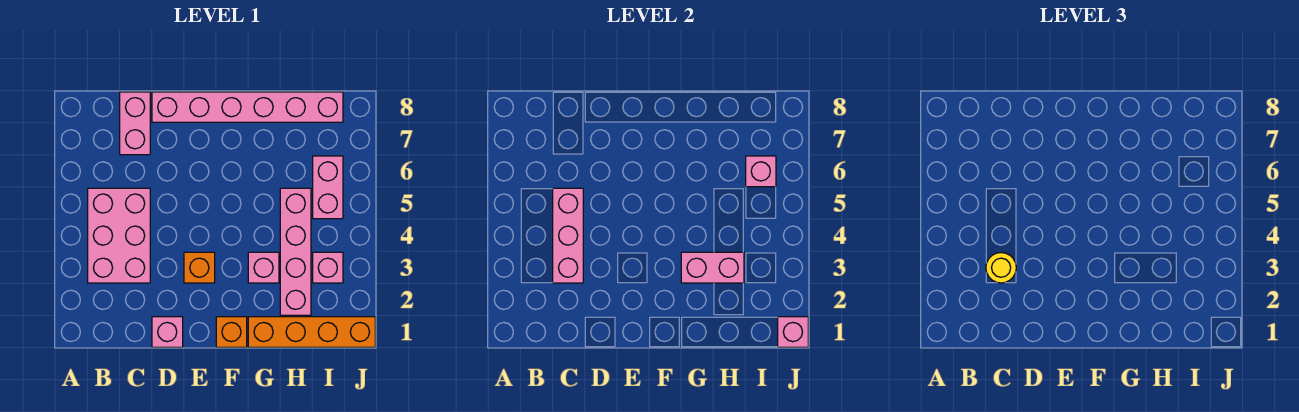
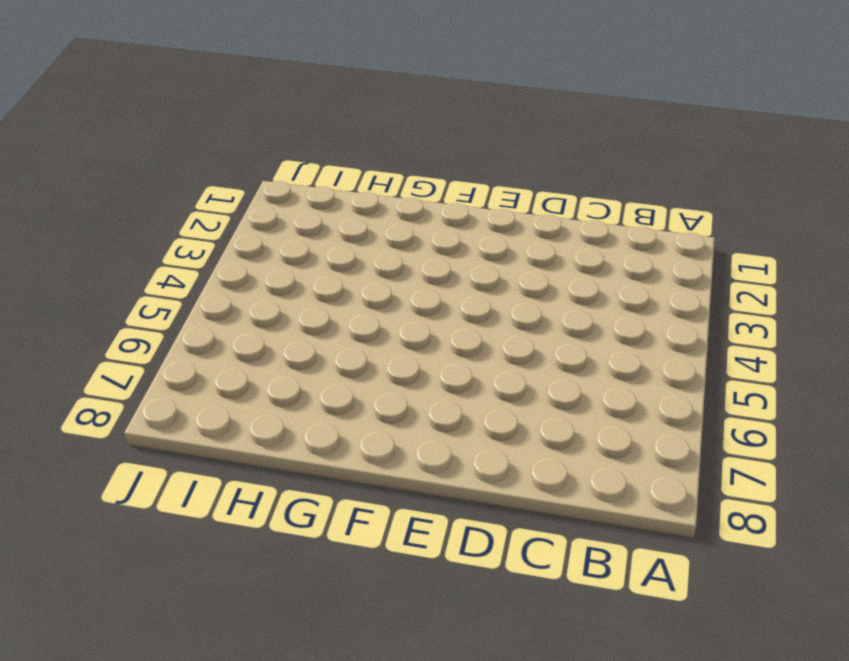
none -> pink brick B3:C5 level 1
none -> pink brick C7:C8 level 1
none -> pink brick D1 level 1

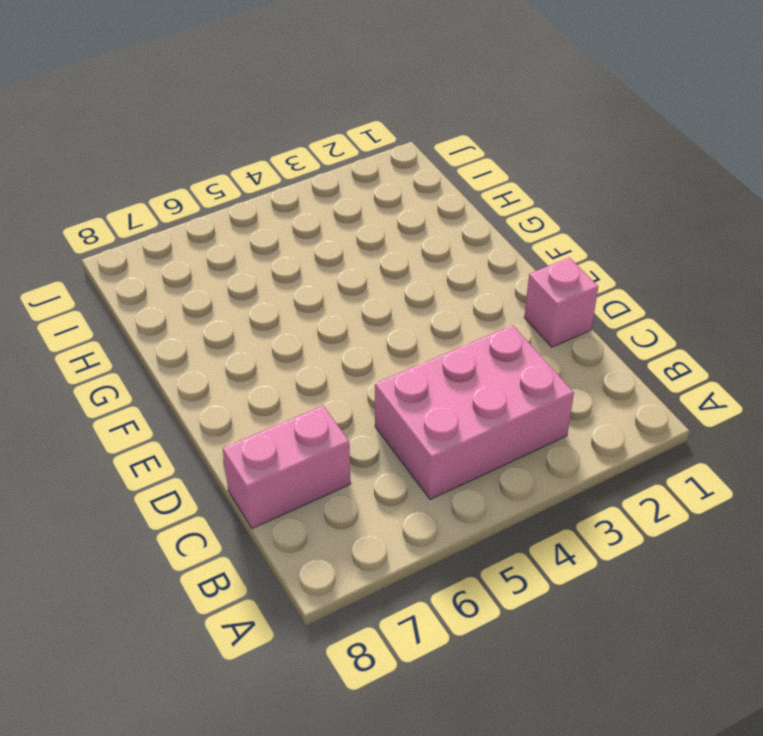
none -> pink brick D8:I8 level 1
none -> orange brick E3 level 1
none -> orange brick F1 level 1

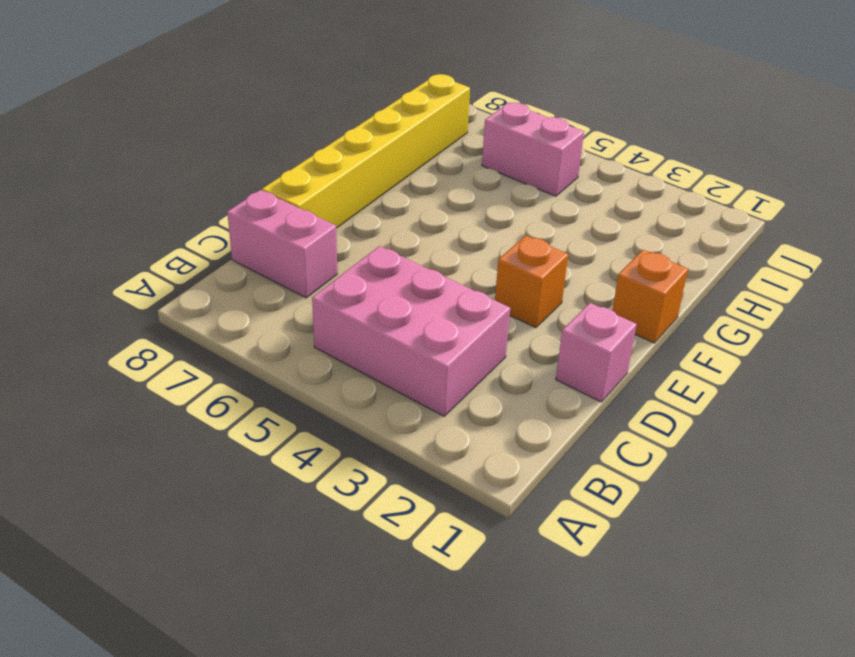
yellow brick D8:I8 level 1 -> pink brick D8:I8 level 1
none -> orange brick G1:J1 level 1
none -> pink brick G3 level 1
none -> pink brick H2:H5 level 1

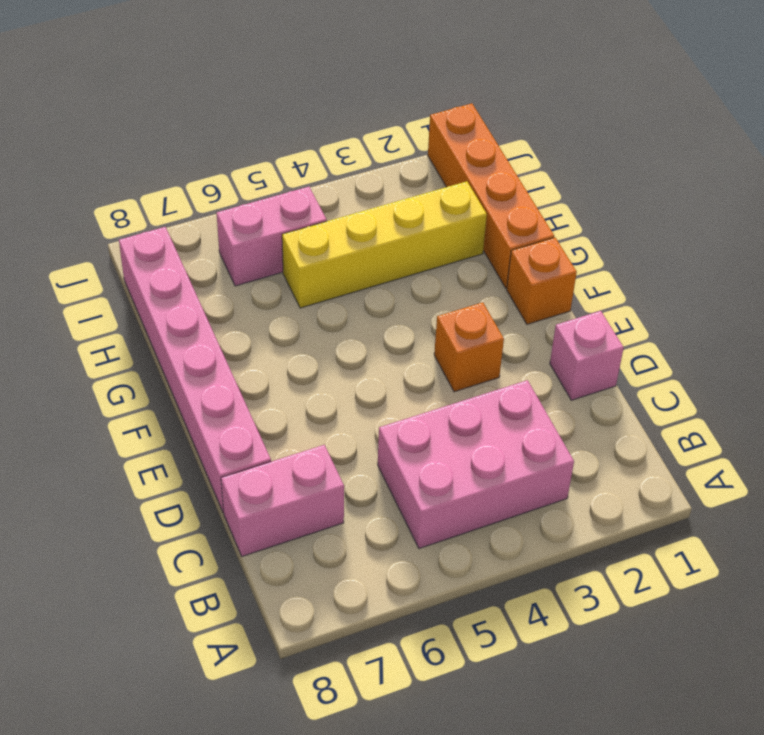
yellow brick H2:H5 level 1 -> pink brick H2:H5 level 1
none -> pink brick G3 level 1
none -> pink brick I3 level 1
none -> pink brick C3:C5 level 2

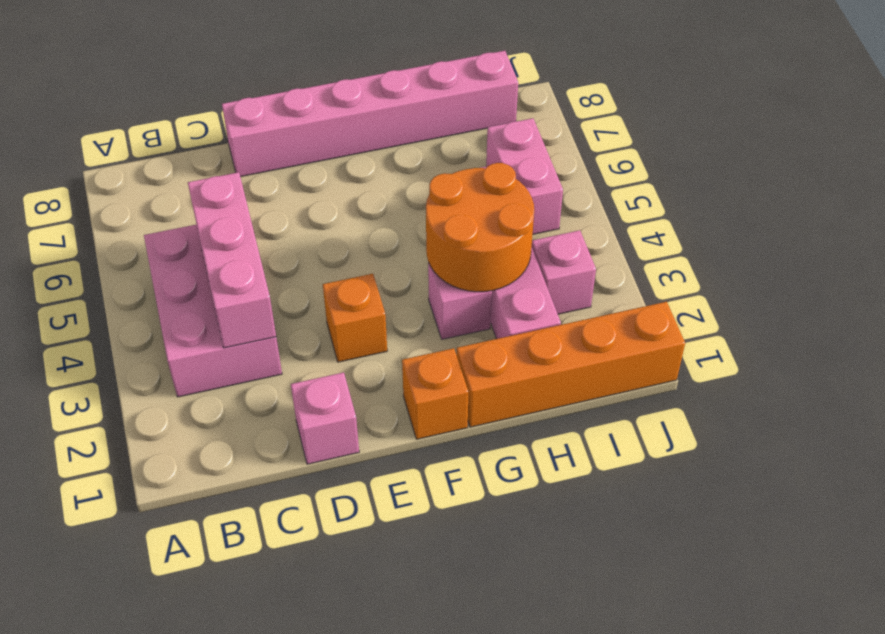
orange round brick G3:H4 level 2 -> pink brick G3:H3 level 2
none -> pink brick C7:C8 level 1
none -> pink brick I6 level 2
none -> pink brick J1 level 2

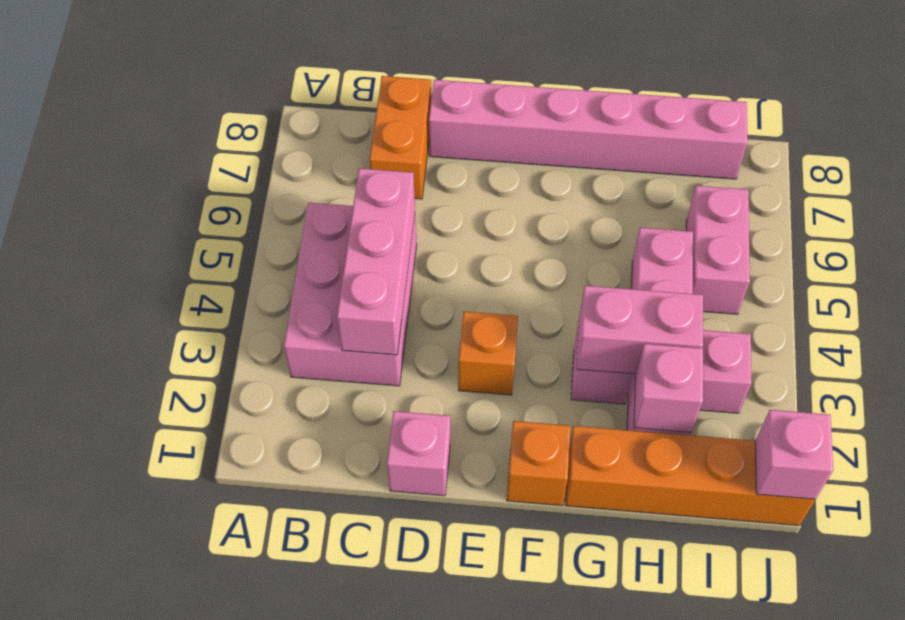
orange brick C7:C8 level 1 -> pink brick C7:C8 level 1
pink brick H2 level 2 -> pink brick I6 level 2
none -> yellow round brick C3 level 3

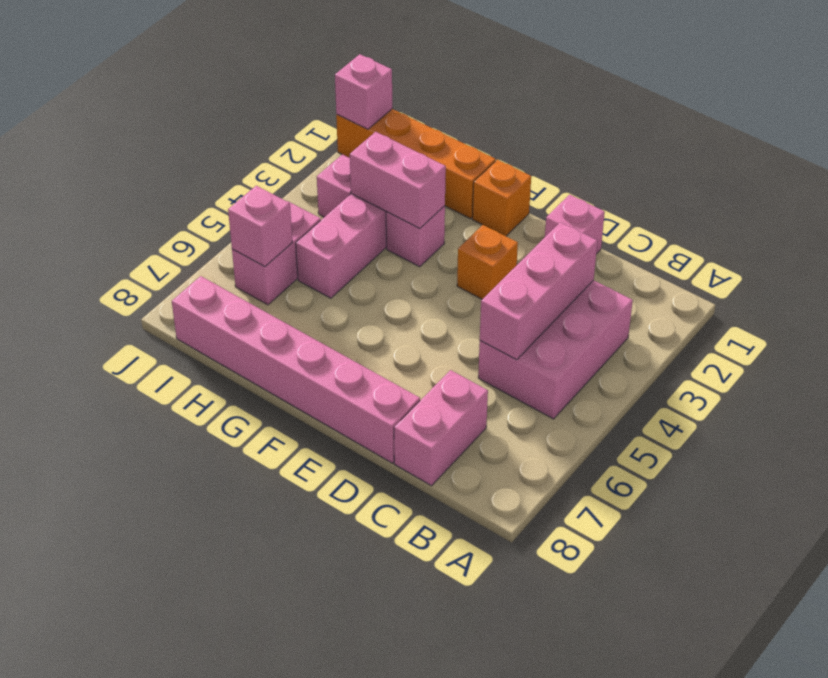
none -> yellow round brick C3 level 3

